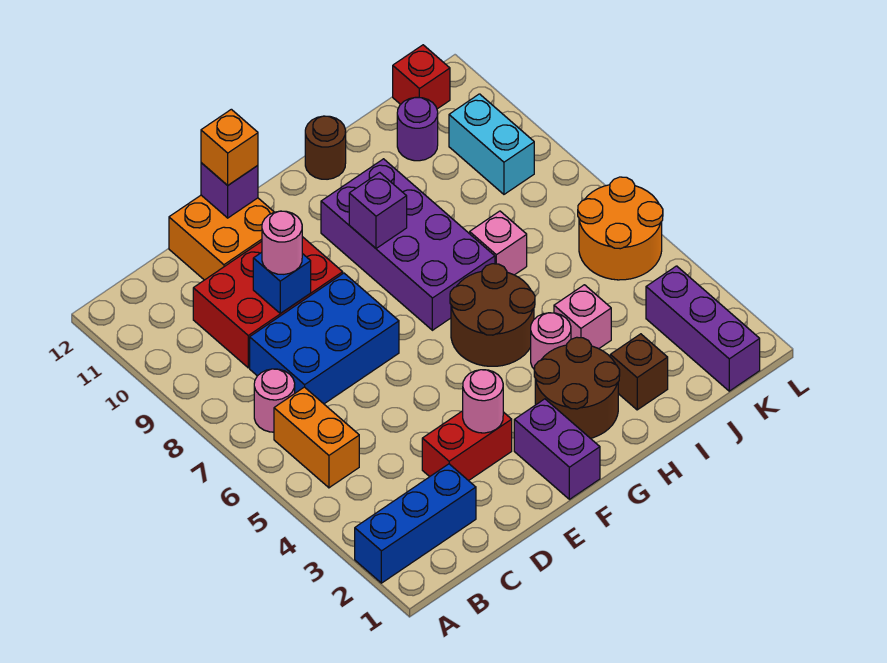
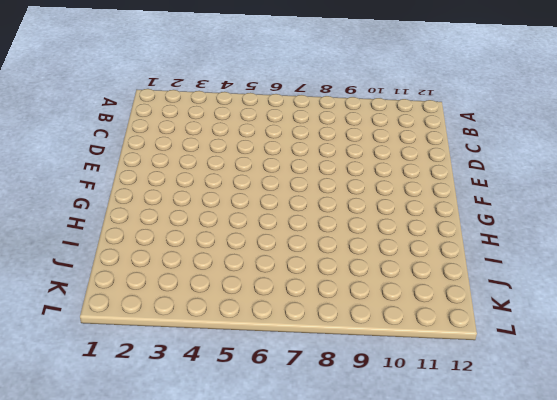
none -> blue brick A2:C2 level 1
none -> orange brick B5:B6 level 1
none -> pink round brick B7 level 1

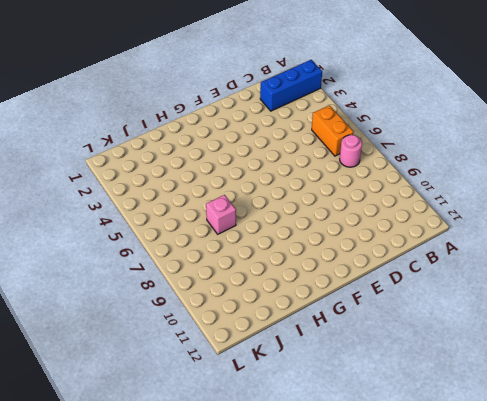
none -> blue brick C7:E8 level 1
none -> red brick C9:E10 level 1
none -> red brick D3:E3 level 1

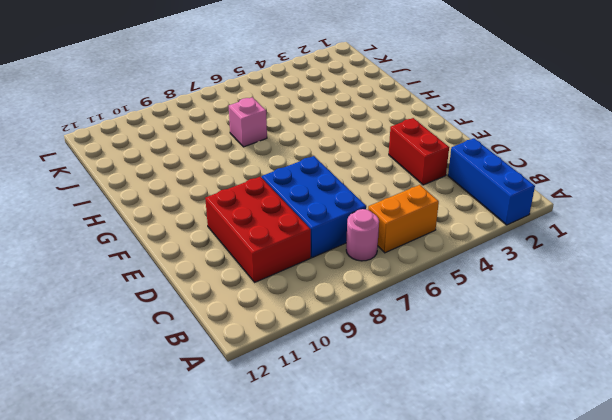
none -> orange brick D11:E12 level 1
none -> purple brick F1:F2 level 1
none -> brown round brick G2:H3 level 1

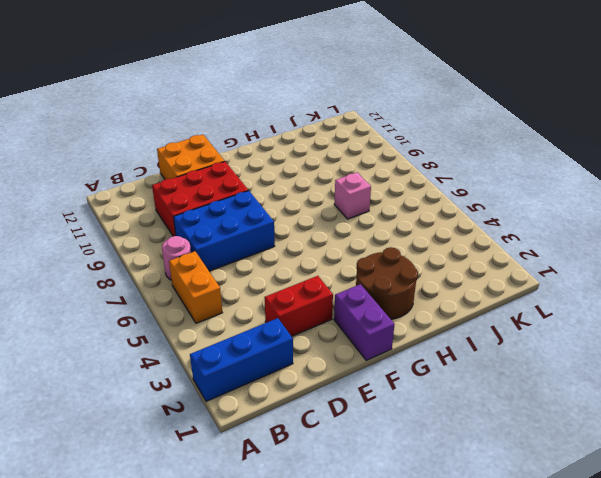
none -> brown round brick G5:H6 level 1
none -> purple brick G7:H10 level 1
none -> pink round brick H4 level 1

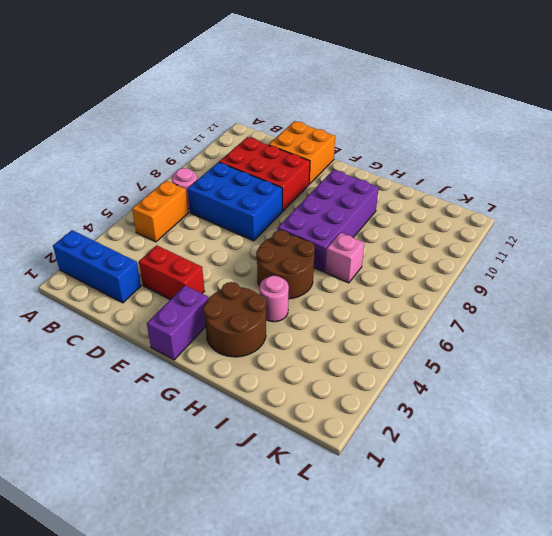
none -> brown round brick H12 level 1
none -> brown brick I2 level 1
none -> pink brick I4 level 1

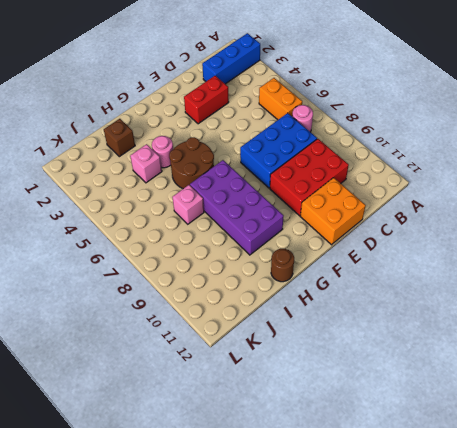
none -> purple brick F1:F2 level 1
none -> brown round brick G2:H3 level 1
none -> purple round brick J11 level 1

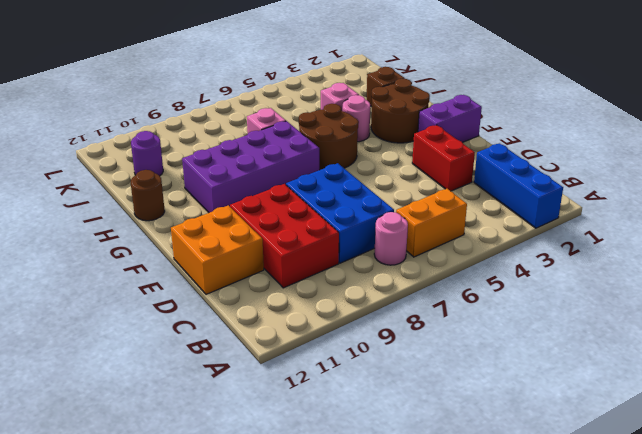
none -> purple brick K1:K3 level 1
none -> orange round brick K5:L6 level 1
none -> cyan brick K9:K10 level 1

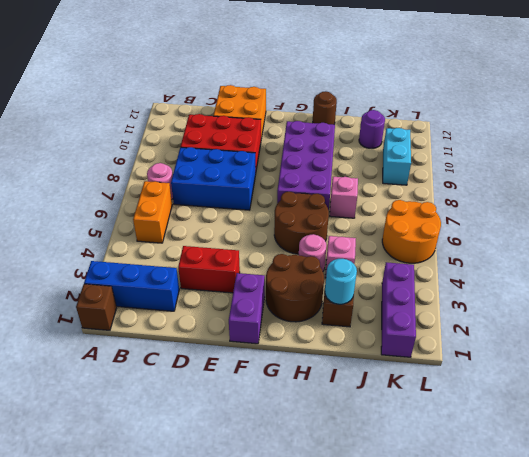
brown brick A1 level 1 -> none
cyan round brick I2 level 2 -> none
none -> red brick K12 level 1
none -> blue brick D9 level 2
none -> pink round brick E3 level 2

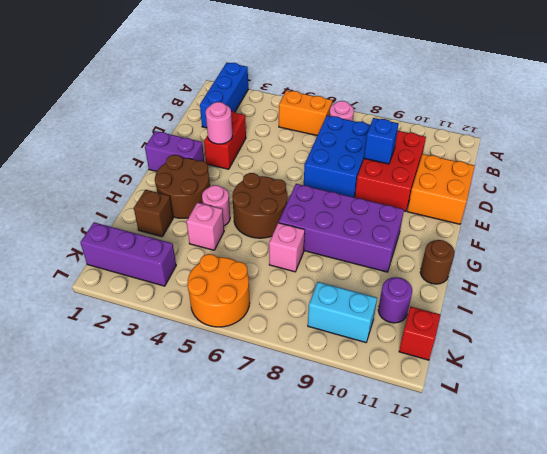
none -> purple brick E12 level 2
none -> purple brick G9 level 2
none -> pink round brick D9 level 3

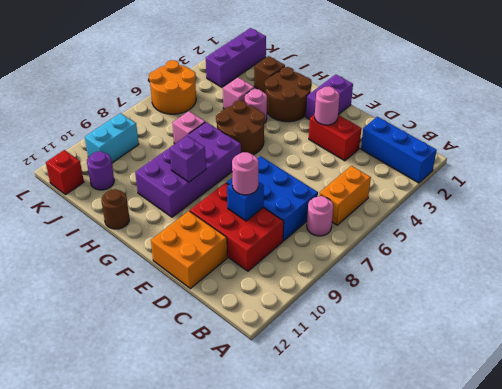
none -> purple brick E12 level 2
none -> orange brick E12 level 3

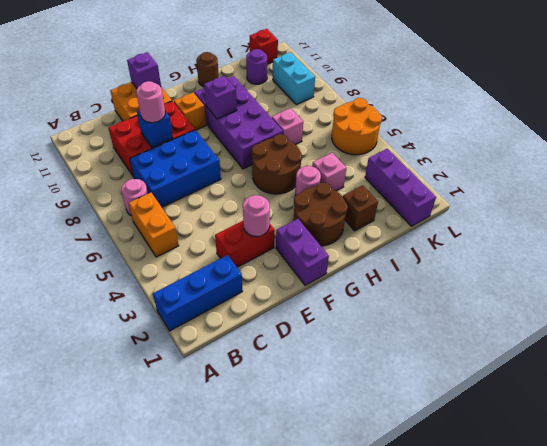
orange brick F10 level 1 -> orange brick E12 level 3

